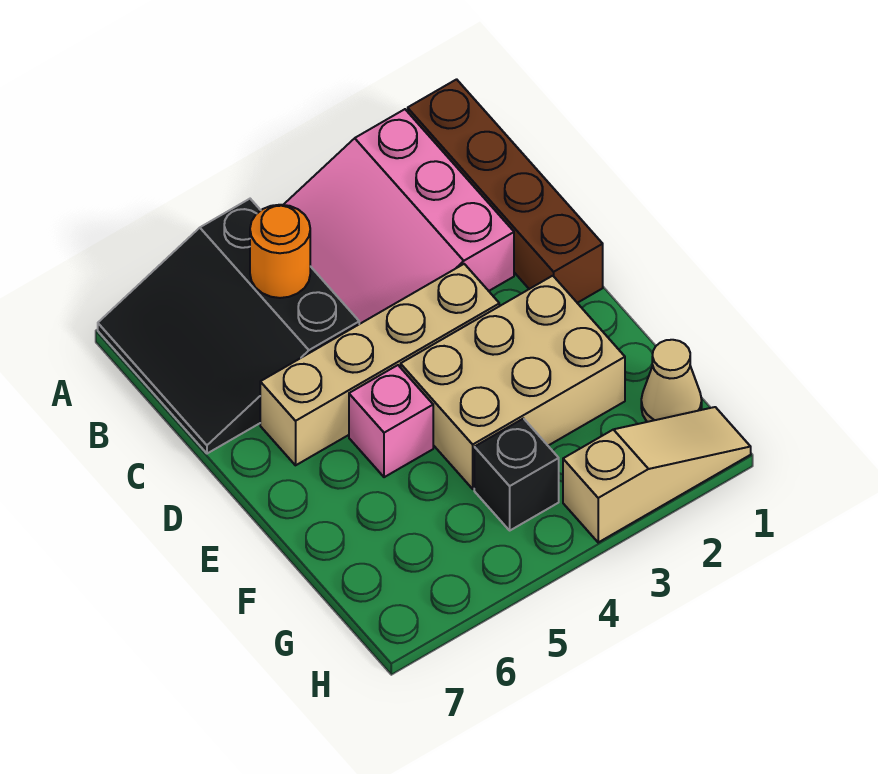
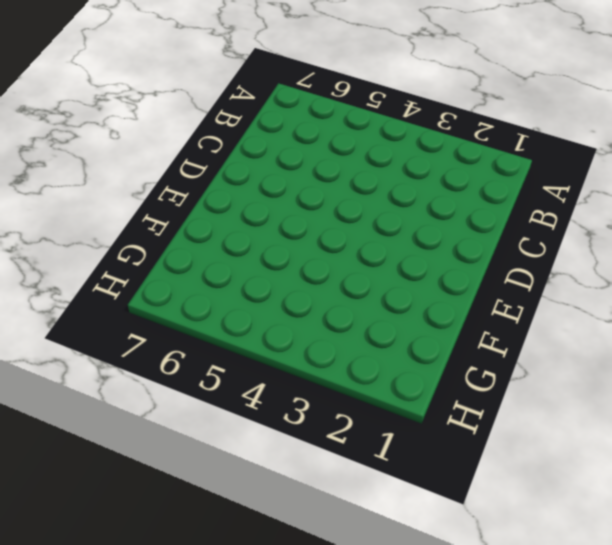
none -> brown brick A1:D1 level 1
none -> pink slope A2:C4 level 1 top 2

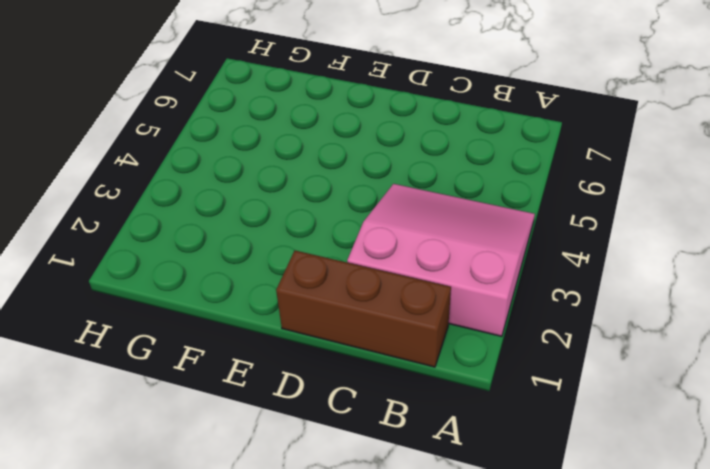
brown brick B1:D1 level 1 -> brown brick A1:D1 level 1
none -> black slope A5:C7 level 1 top 5
none -> tan brick D3:D6 level 1

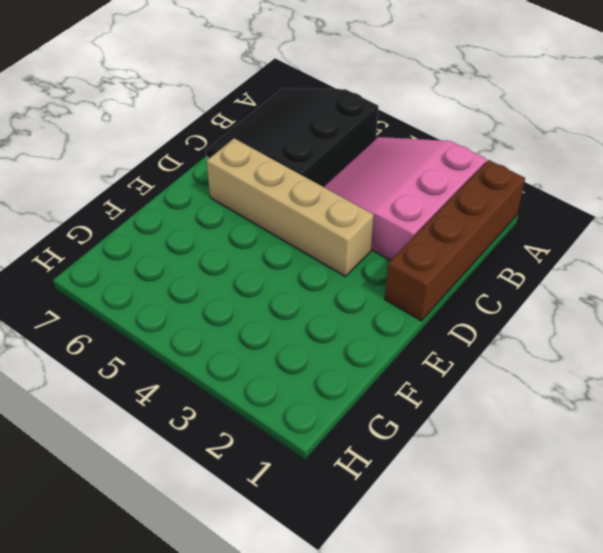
none -> tan brick E2:F4 level 1
none -> pink brick E5 level 1

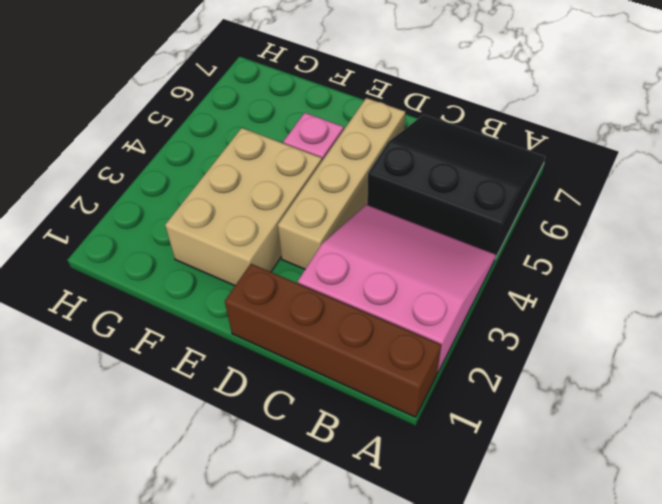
none -> tan cone G1 level 1
none -> black brick G4 level 1

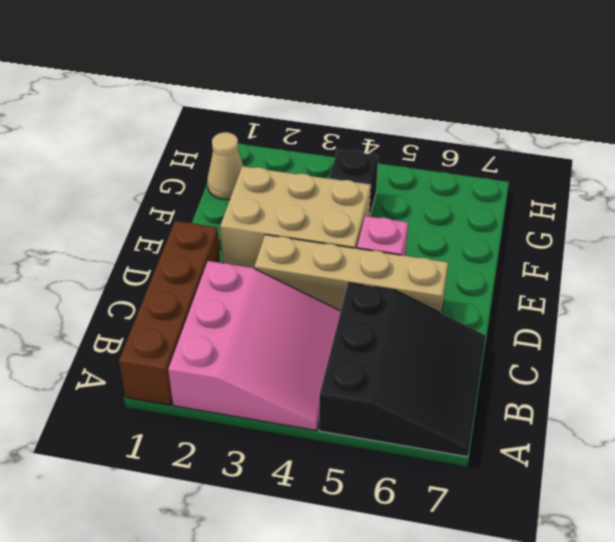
none -> tan slope H1:H3 level 1 top 3
none -> orange round brick B5 level 2

